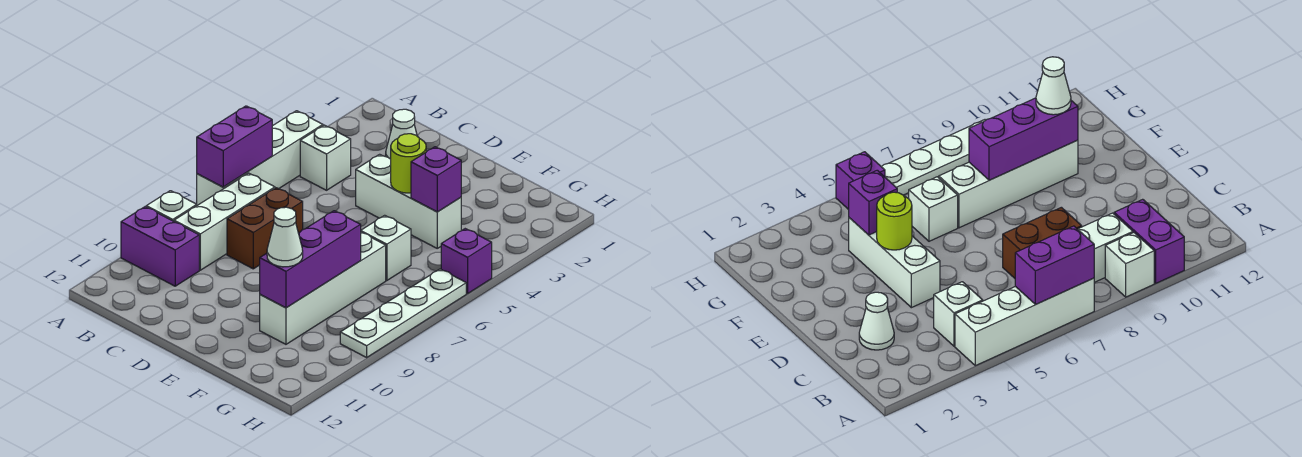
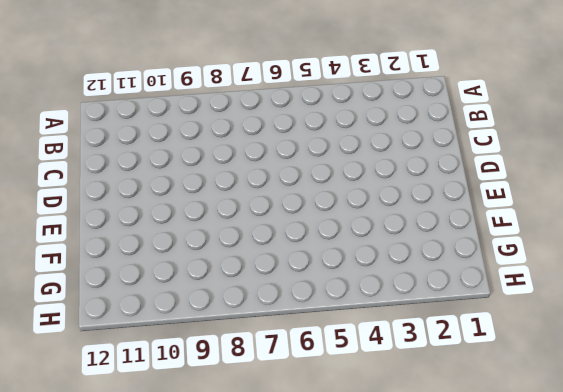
none -> white brick A4:A7 level 1
none -> white brick A9 level 1
none -> purple brick A10:B10 level 1

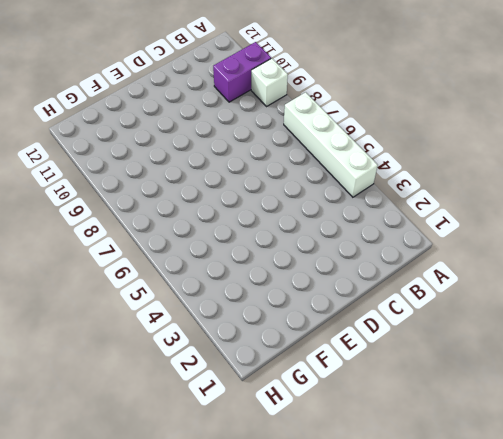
none -> white brick B4 level 1
none -> white brick B7:B9 level 1
none -> white cone C2 level 1

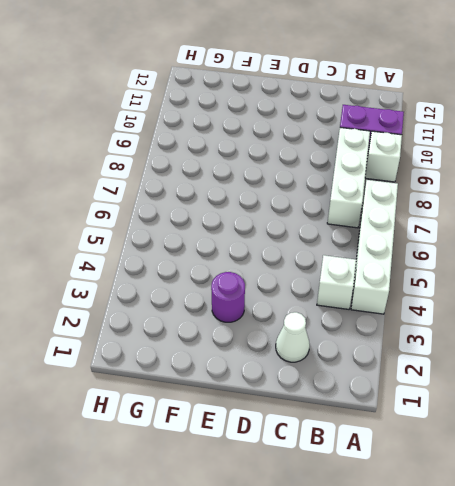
purple round brick E3 level 1 -> none
none -> brown brick C7:C8 level 1
none -> white brick D4:F4 level 1
none -> white brick F6 level 1

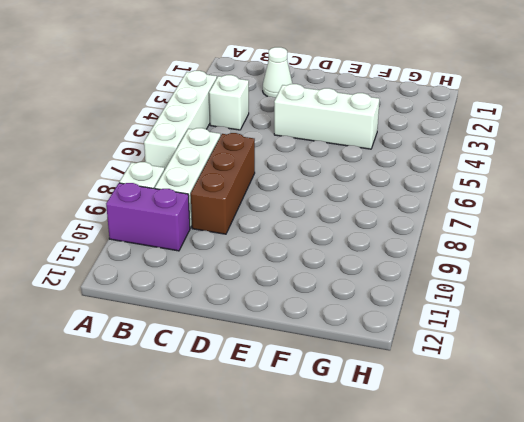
brown brick C7:C9 level 1 -> brown brick C7:C8 level 1
none -> white brick F6 level 1
none -> white brick F7:F10 level 1
none -> purple brick H5 level 1

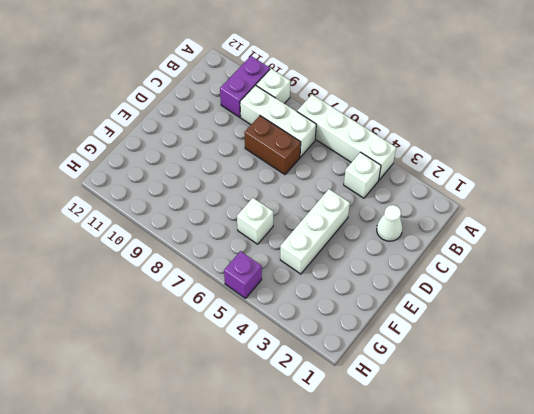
none -> white brick F7:F10 level 1
none -> white plate H6:H9 level 1
none -> purple brick A6:A7 level 2

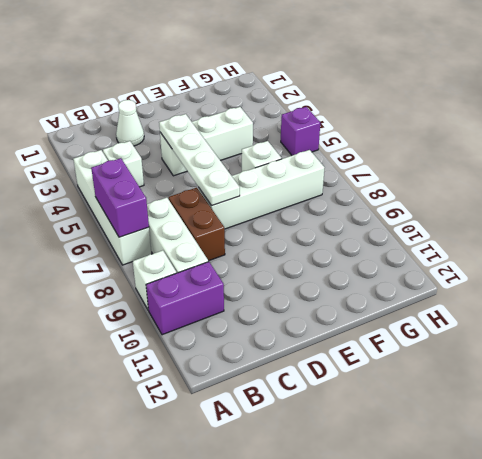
white plate D4:D7 level 2 -> white plate H6:H9 level 1
white brick D7:G7 level 1 -> white brick F7:F10 level 1
none -> lime round brick E4 level 2
none -> purple brick F4 level 2
none -> purple brick F8:F10 level 2

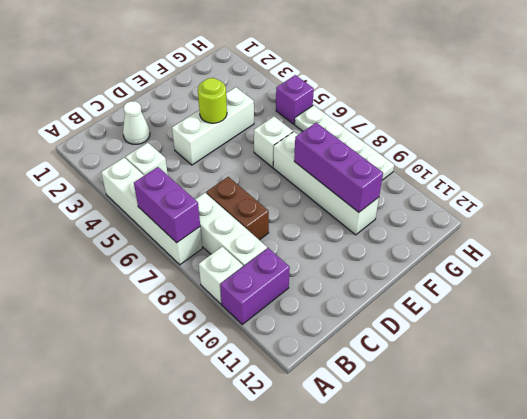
none -> purple brick F4 level 2
none -> white cone F10 level 3

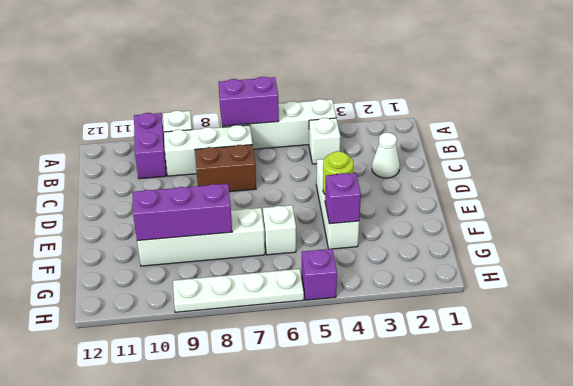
none -> white cone F10 level 3

